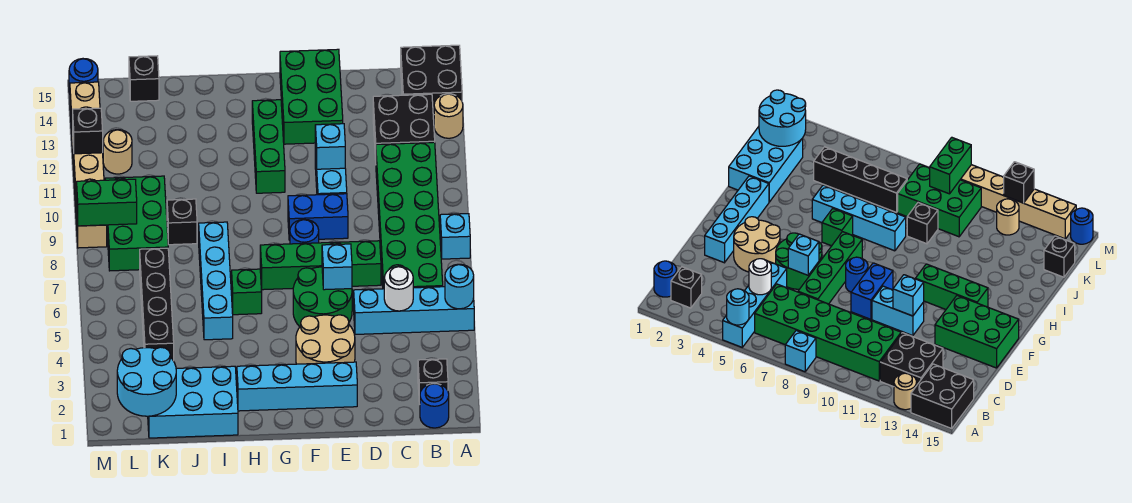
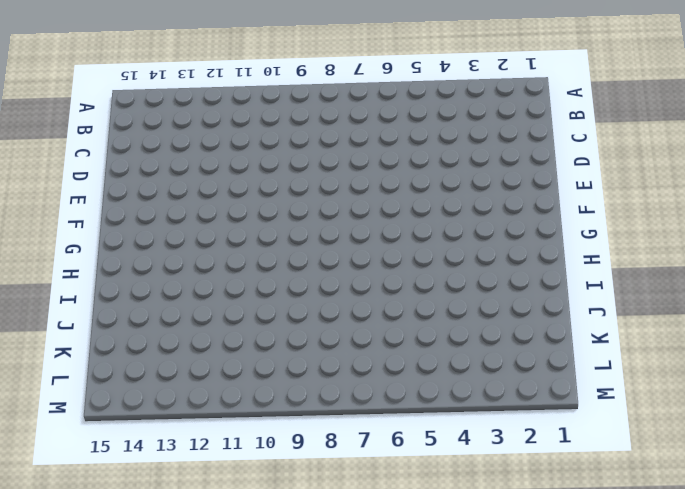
none -> cyan brick A5:D5 level 1
none -> cyan brick A8 level 1
none -> tan round brick A13 level 1
none -> black brick A14:B15 level 1

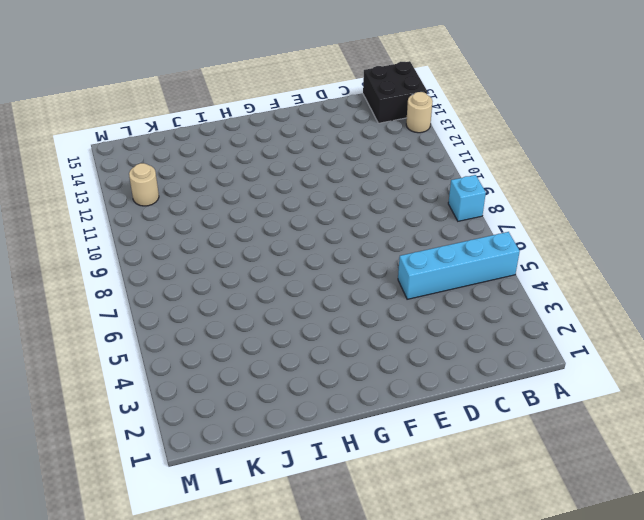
none -> blue round brick B1 level 1
none -> black brick B2 level 1
none -> green brick B6:C11 level 1
none -> black brick B12:C13 level 1

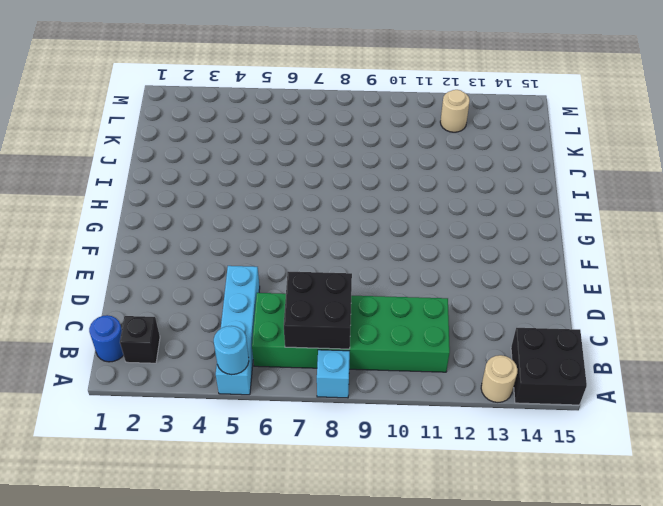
black brick B7:C8 level 2 -> black brick B12:C13 level 1
none -> green brick D7:G7 level 1
none -> cyan brick E2:H2 level 1
none -> tan round brick E3:F4 level 1
none -> green round brick E5:F6 level 1

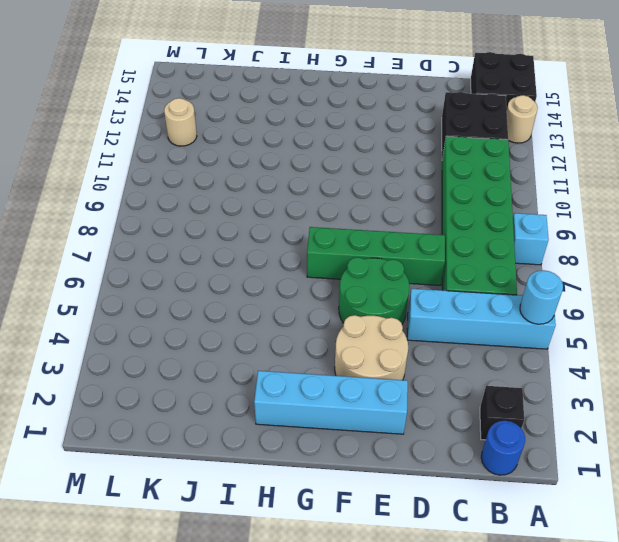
none -> blue brick E9:F9 level 1
none -> cyan brick E10:E11 level 1
none -> green brick E13:F15 level 1
none -> blue round brick F8 level 1

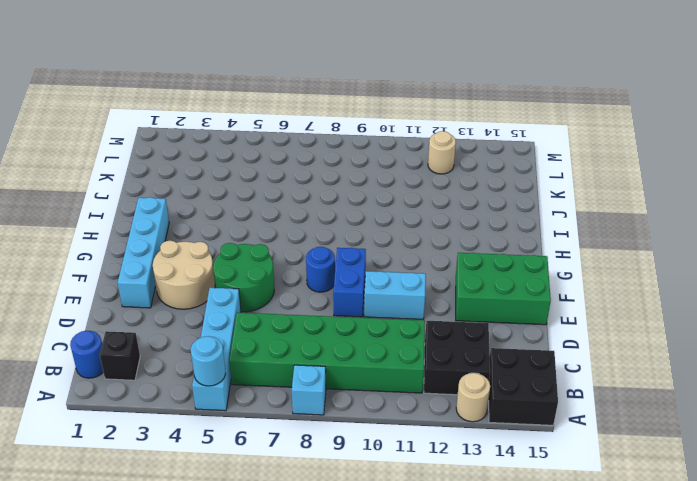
none -> green brick D7:G7 level 1
none -> green brick G11:G13 level 1
none -> green brick H6 level 1
none -> cyan brick I1:K2 level 1

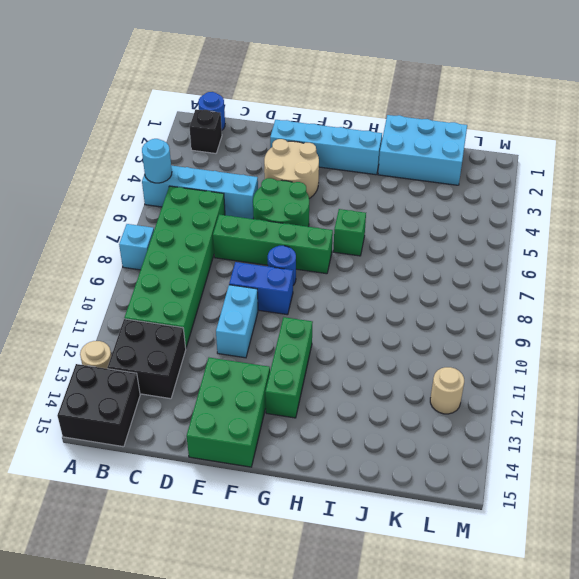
none -> cyan brick I5:I8 level 1
none -> black brick J9 level 1
none -> black brick K4:K7 level 1
none -> green brick K8:L10 level 1

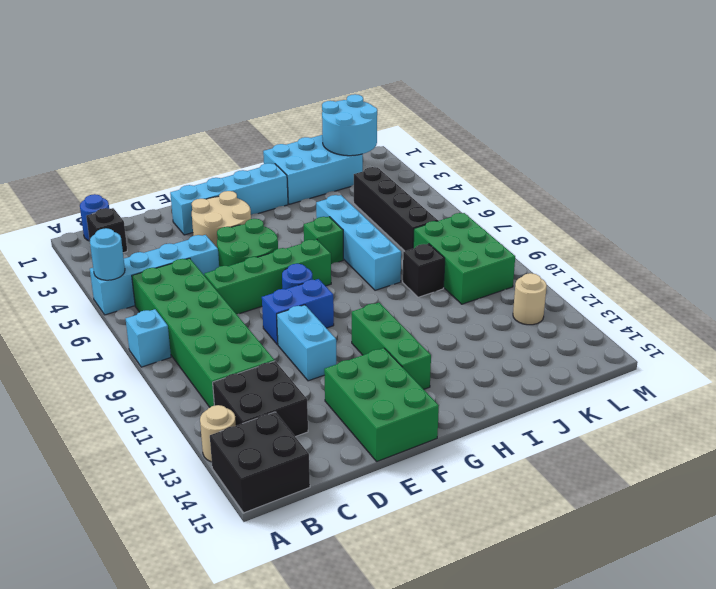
none -> black brick K15 level 1
none -> tan brick M9:M14 level 1
none -> blue round brick M15 level 1
none -> white round brick C5 level 2

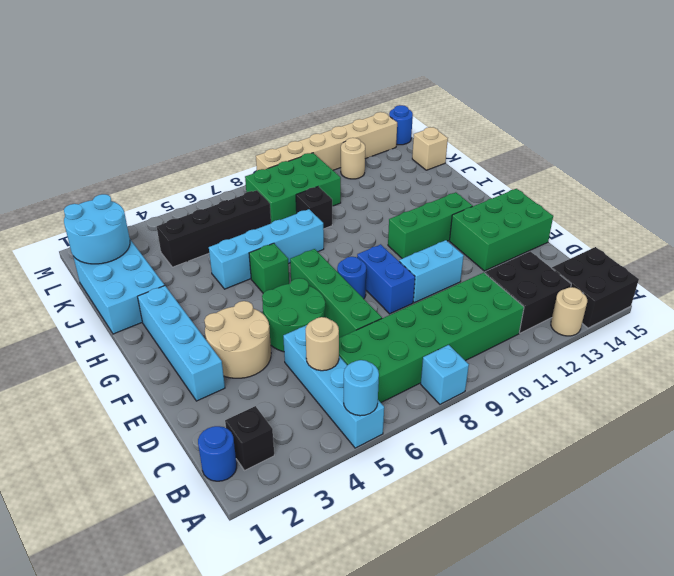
tan round brick C5 level 2 -> white round brick C5 level 2
tan brick K15 level 1 -> black brick K15 level 1
none -> cyan brick E6 level 2
none -> cyan brick E11 level 2
none -> green brick L9:M9 level 2
none -> black brick M12 level 2

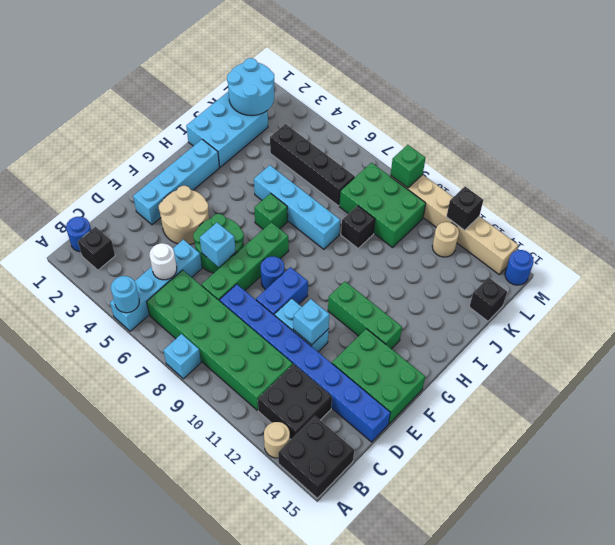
blue brick D8:D15 level 1 -> none
green brick M9 level 2 -> green brick L9:M9 level 2

